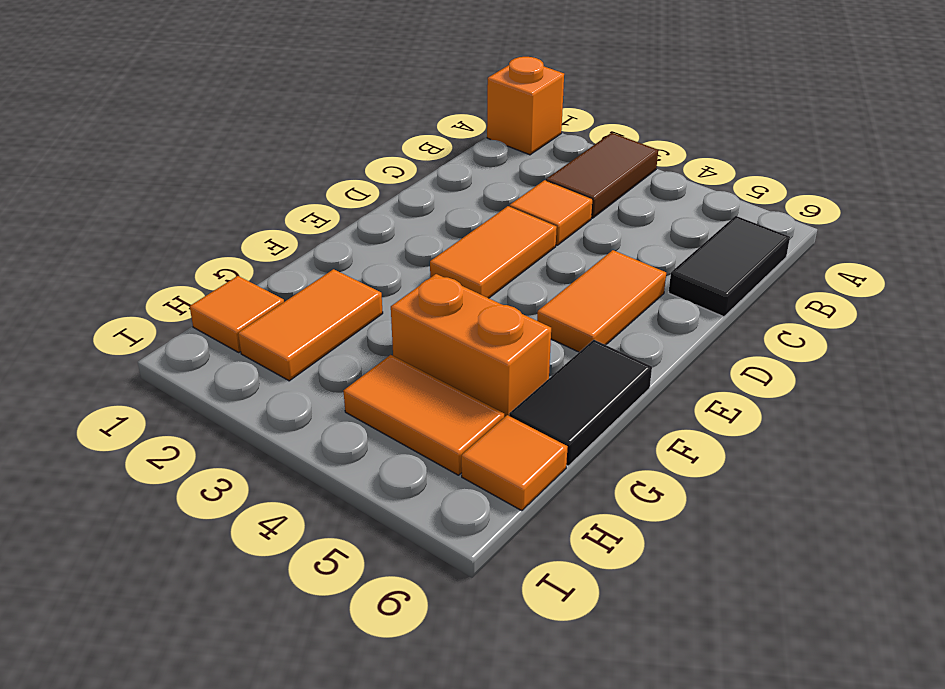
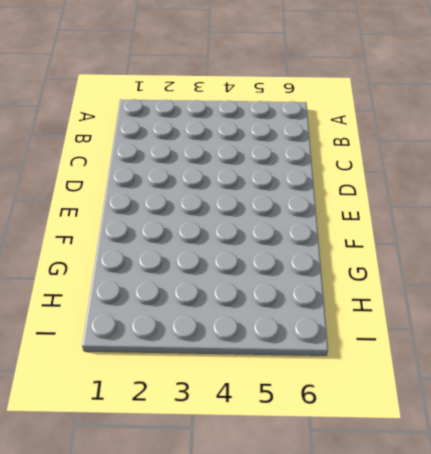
none -> orange brick A1 level 1
none -> brown tile A3:B3 level 1
none -> black tile B6:C6 level 1

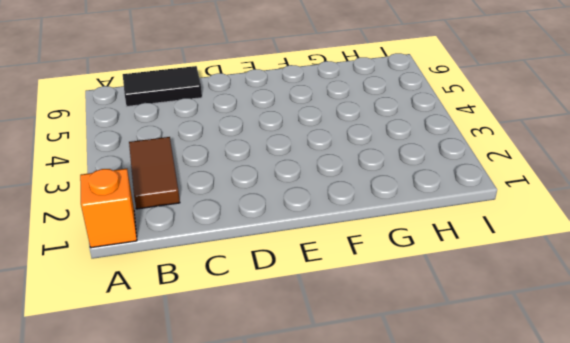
brown tile B2:B3 level 1 -> brown tile A3:B3 level 1
none -> orange tile C3 level 1
none -> orange tile D3:E3 level 1
none -> orange tile D5:E5 level 1

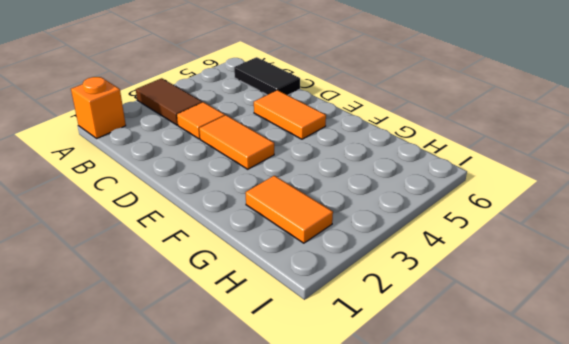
none -> black tile F6:G6 level 1
none -> orange brick G4:G5 level 1
none -> orange tile H1 level 1

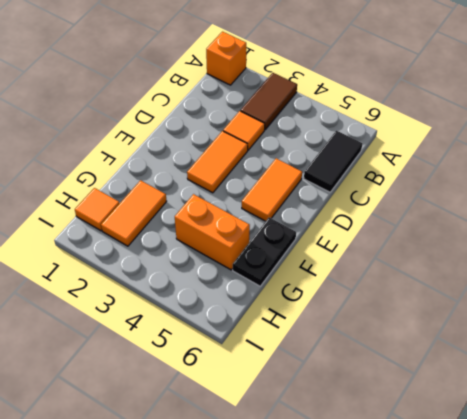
black plate F6:G6 level 1 -> black tile F6:G6 level 1
none -> orange tile H4:H5 level 1
none -> orange tile H6 level 1

